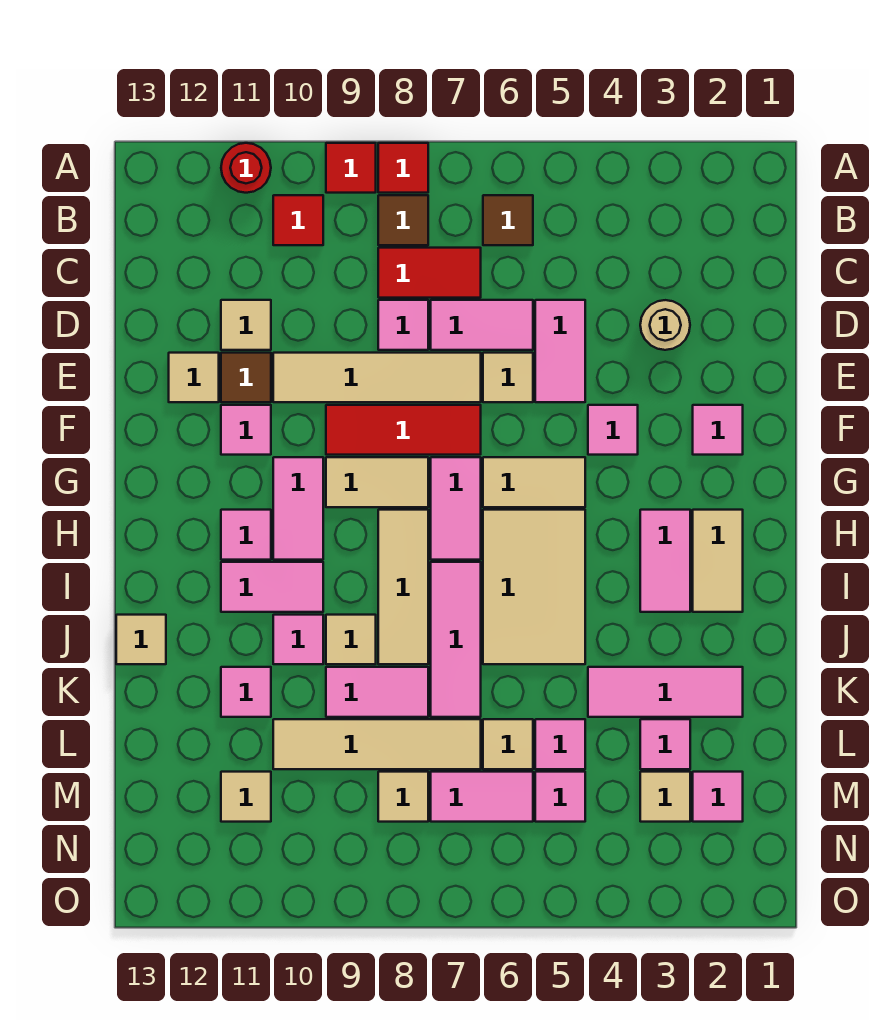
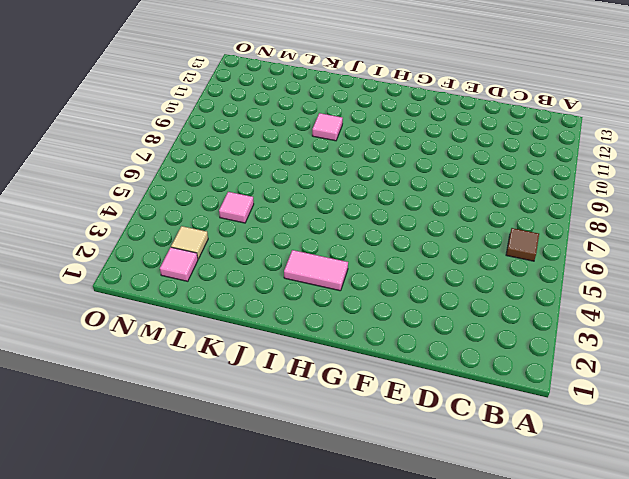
none -> red tile A8 level 1
none -> red tile A9 level 1
none -> red round brick A11 level 1
none -> brown tile B8 level 1

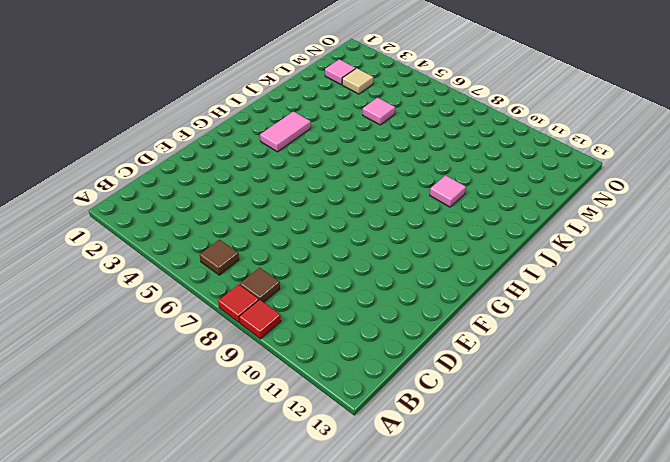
none -> red round brick A11 level 1
none -> red tile B10 level 1
none -> red tile C7:C8 level 1
none -> tan round brick D3 level 1

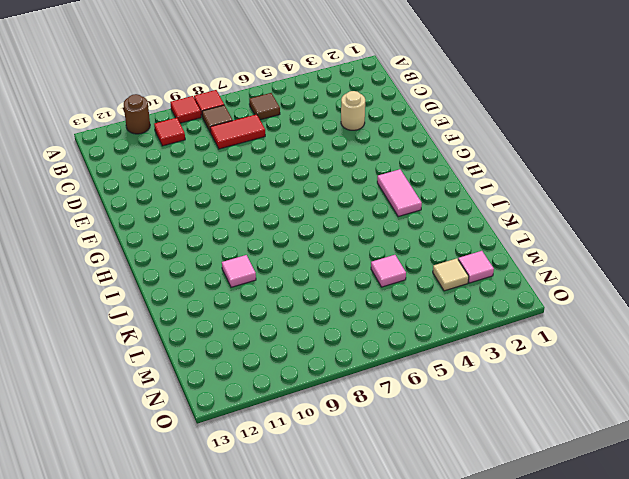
brown round brick A11 level 1 -> red round brick A11 level 1
none -> pink tile D5:E5 level 1
none -> pink tile D6:D7 level 1
none -> pink tile D8 level 1
none -> tan tile D11 level 1

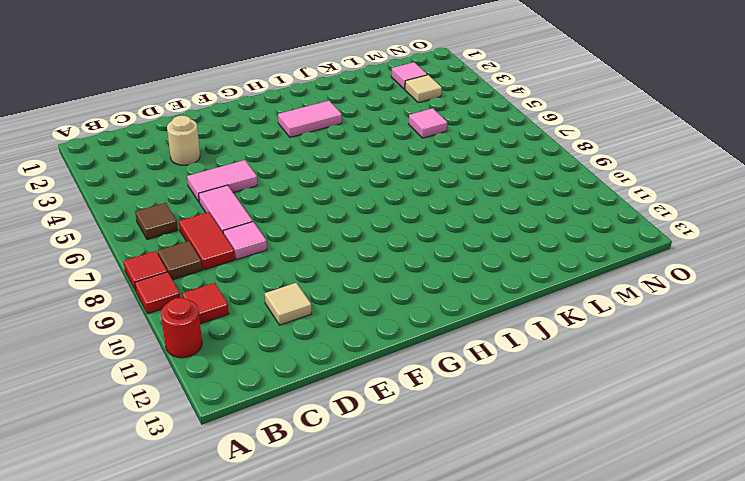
none -> tan tile E6 level 1
none -> tan tile E7:E10 level 1
none -> brown tile E11 level 1
none -> tan tile E12 level 1

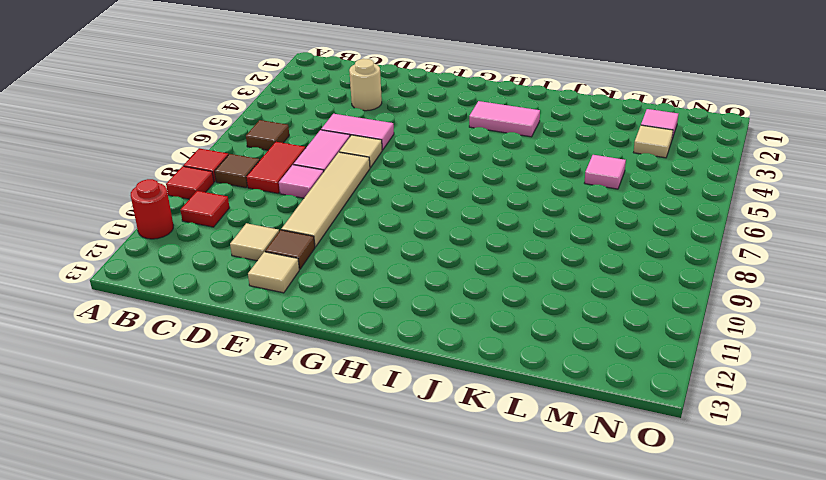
none -> pink tile F2 level 1
none -> pink tile F4 level 1
none -> red tile F7:F9 level 1
none -> pink tile F11 level 1

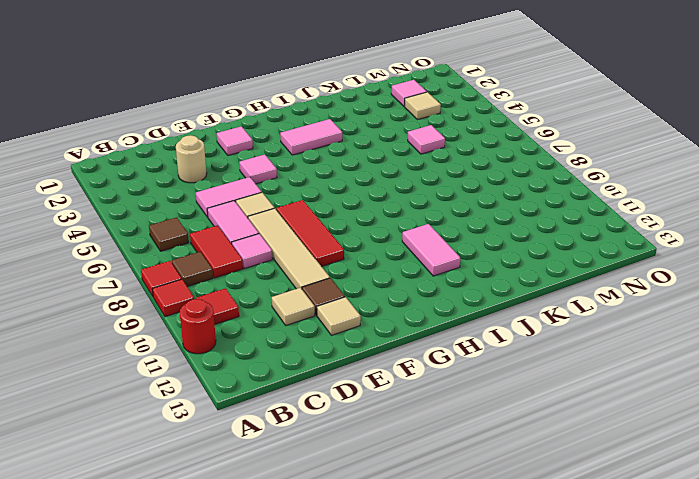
none -> pink tile F11 level 1
none -> tan tile G5:G6 level 1
none -> pink tile G7:H7 level 1
none -> tan tile G8:G9 level 1

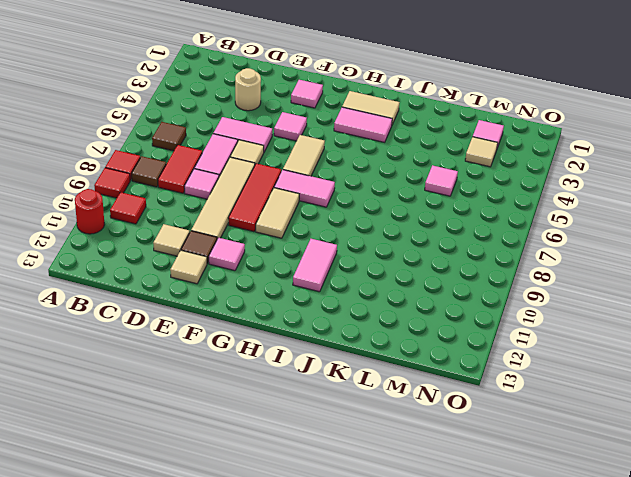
none -> pink tile G10:H10 level 1
none -> tan tile H5:J6 level 1
none -> tan tile H8:J8 level 1
none -> pink tile H11 level 1

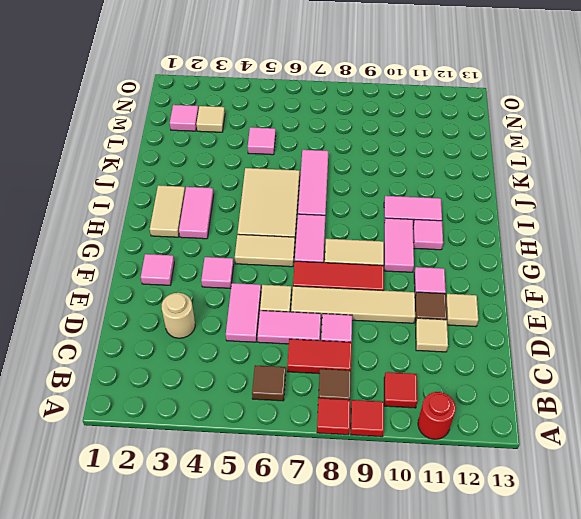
none -> tan tile H8:J8 level 1
none -> tan tile J9 level 1
none -> pink tile J10 level 1
none -> tan tile J13 level 1

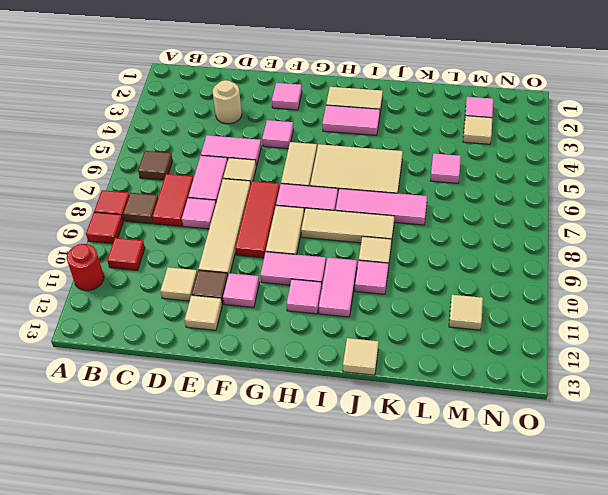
none -> pink tile K2:K4 level 1
none -> pink tile K8:K9 level 1
none -> pink tile K11 level 1
none -> pink tile L3 level 1

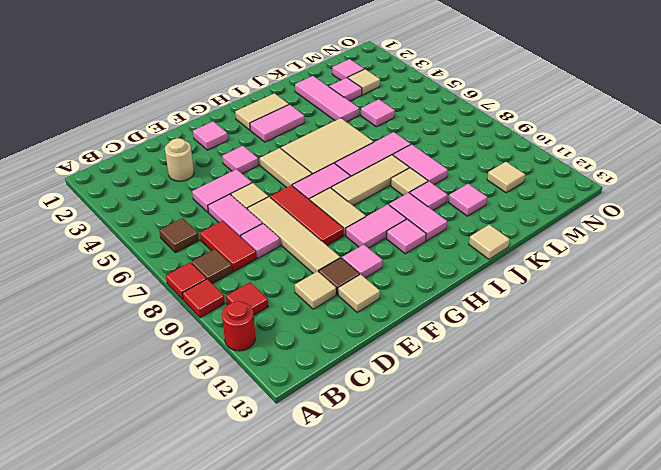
none -> tan tile L6 level 1
none -> tan tile L7:L10 level 1
none -> pink tile M5 level 1
none -> pink tile M6:M7 level 1

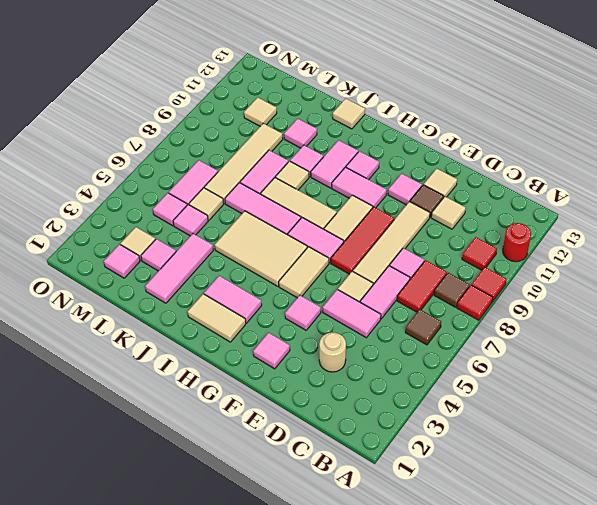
none -> tan tile M8 level 1

